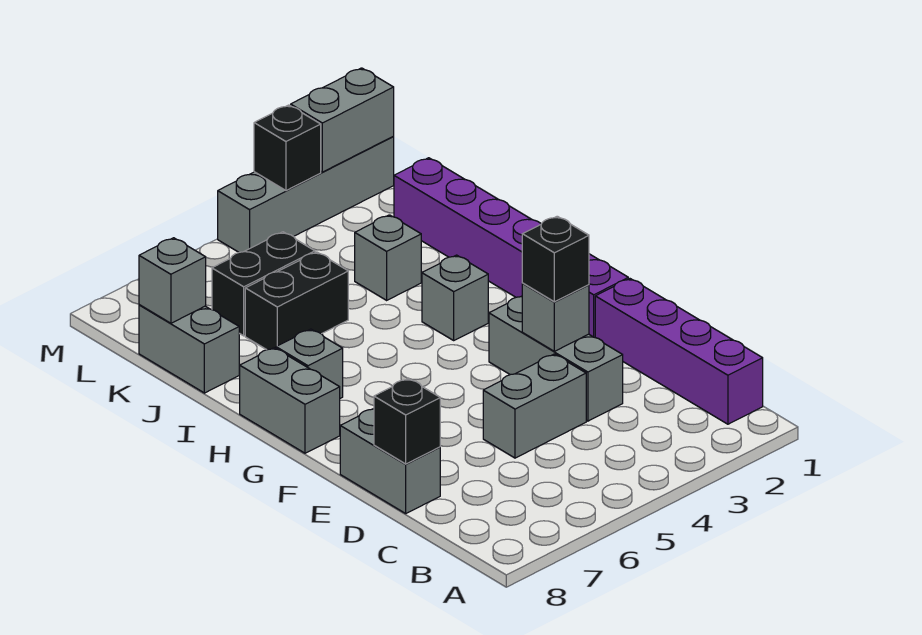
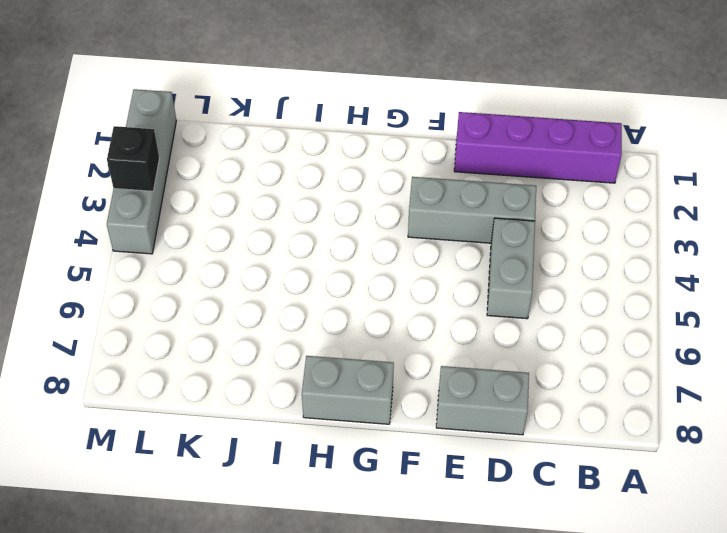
none -> purple brick F1:K1 level 1
none -> grey brick H3 level 1
none -> grey brick H7 level 1

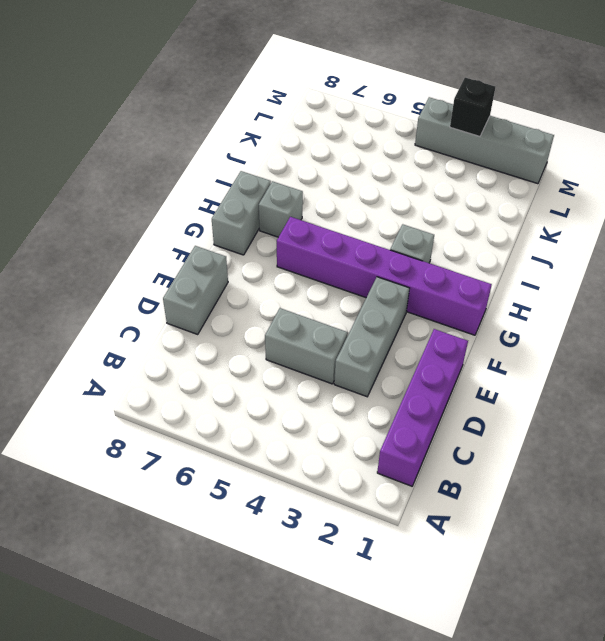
purple brick G1:G6 level 1 -> purple brick F1:K1 level 1
none -> grey brick J3 level 1
none -> black brick J5:J6 level 1
none -> grey brick J8:K8 level 1

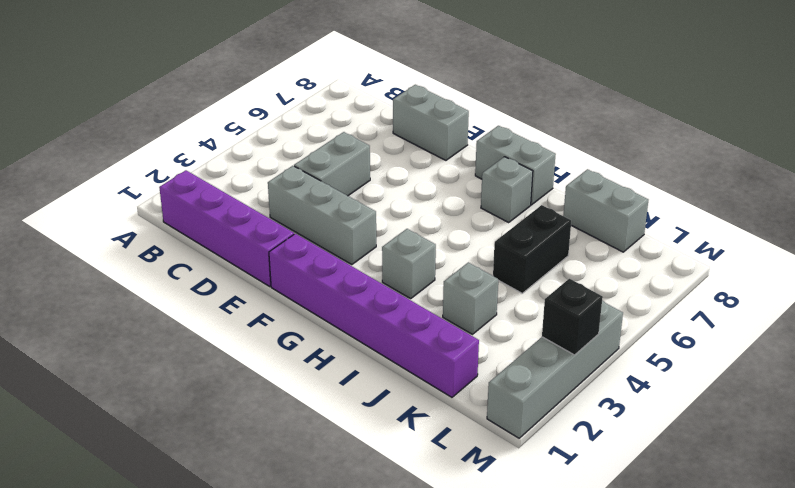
none -> black brick K5:K6 level 1
none -> black brick D8 level 2
none -> grey brick E3 level 2

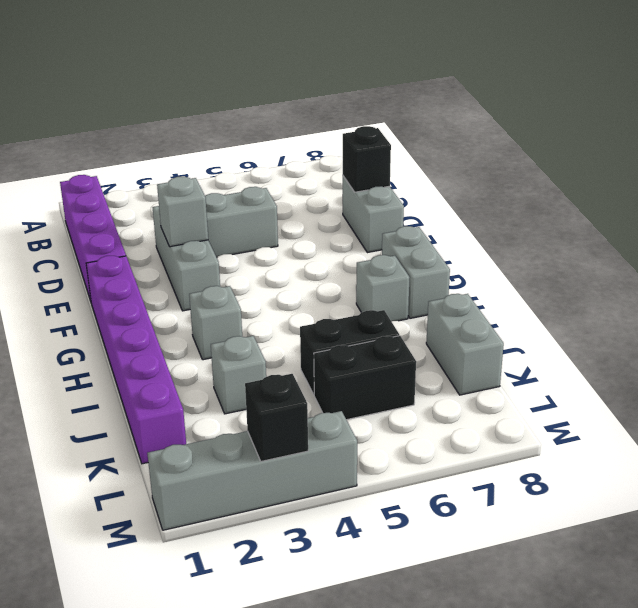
none -> grey brick K8 level 2
none -> grey brick M1:M2 level 2
none -> black brick E3 level 3

